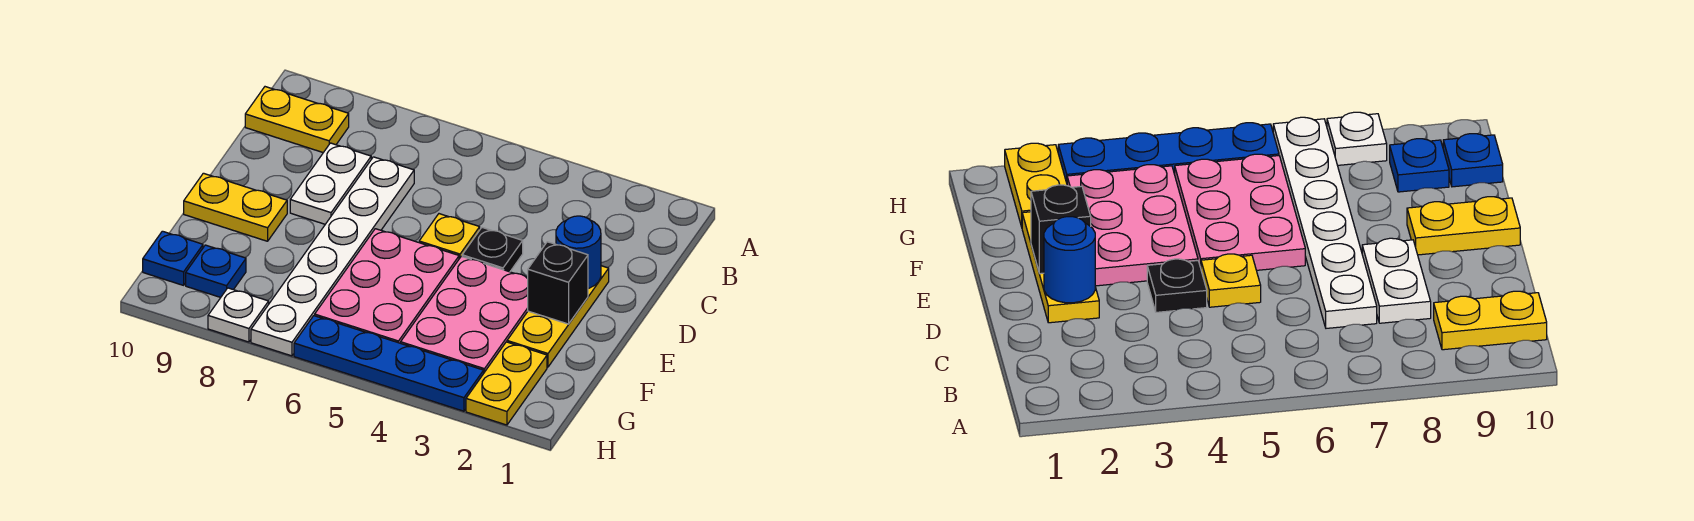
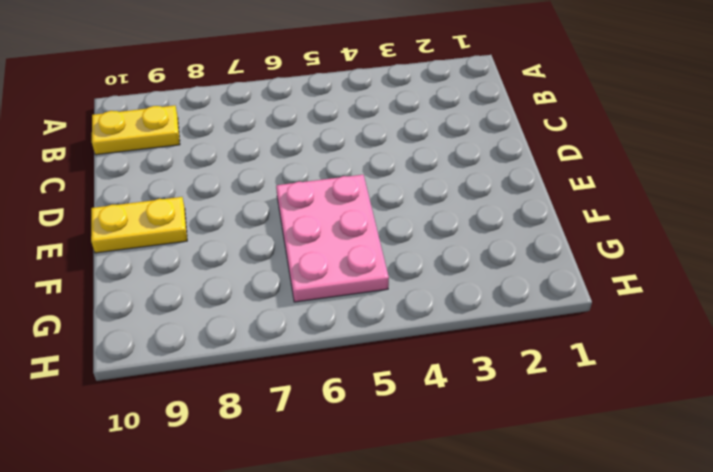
none -> white plate C7:H7 level 1
none -> white plate C8:D8 level 1
none -> yellow plate D2:F2 level 1

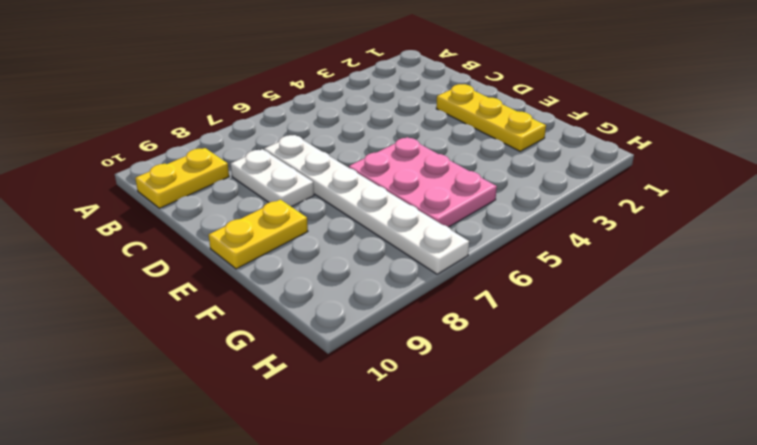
none -> black plate D4 level 1
none -> yellow plate D5 level 1
none -> pink plate E3:G4 level 1

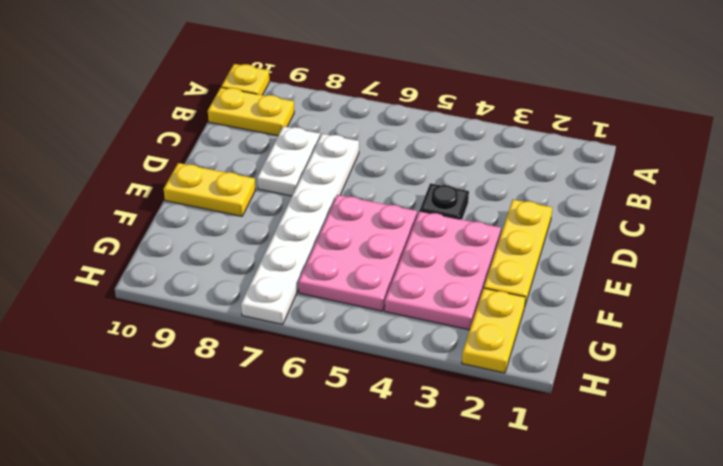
yellow plate A10 level 1 -> yellow plate D5 level 1
none -> blue plate G9 level 1
none -> blue plate G10 level 1
none -> blue plate H3:H6 level 1

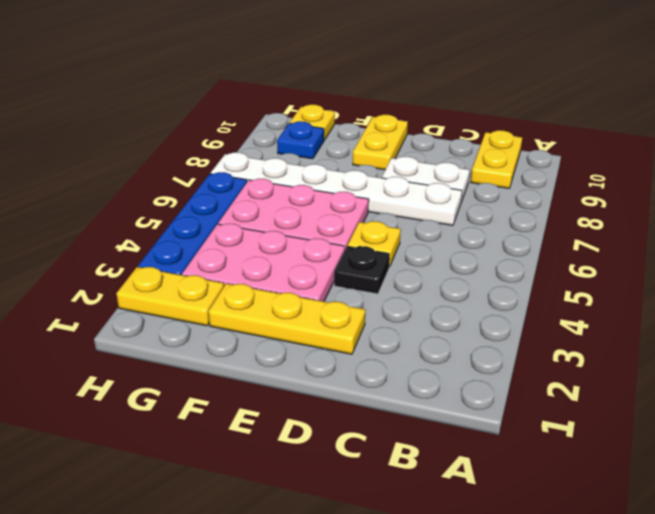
yellow plate G10 level 1 -> blue plate G10 level 1
none -> white plate H8 level 1
none -> blue round brick D2 level 2
none -> black brick E2 level 2

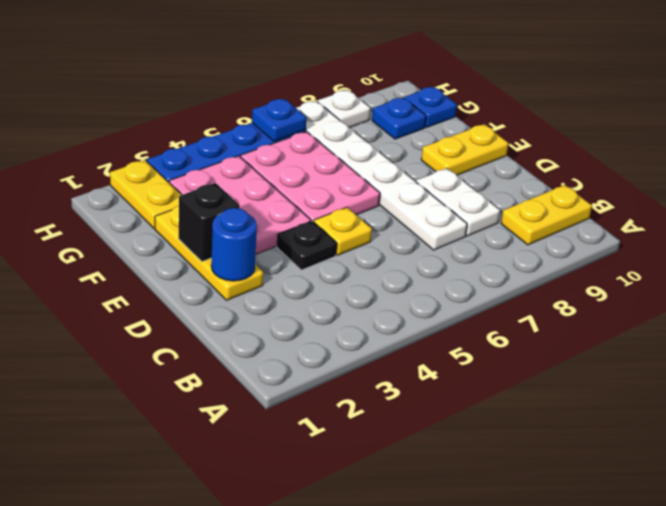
blue plate H6 level 2 -> none

